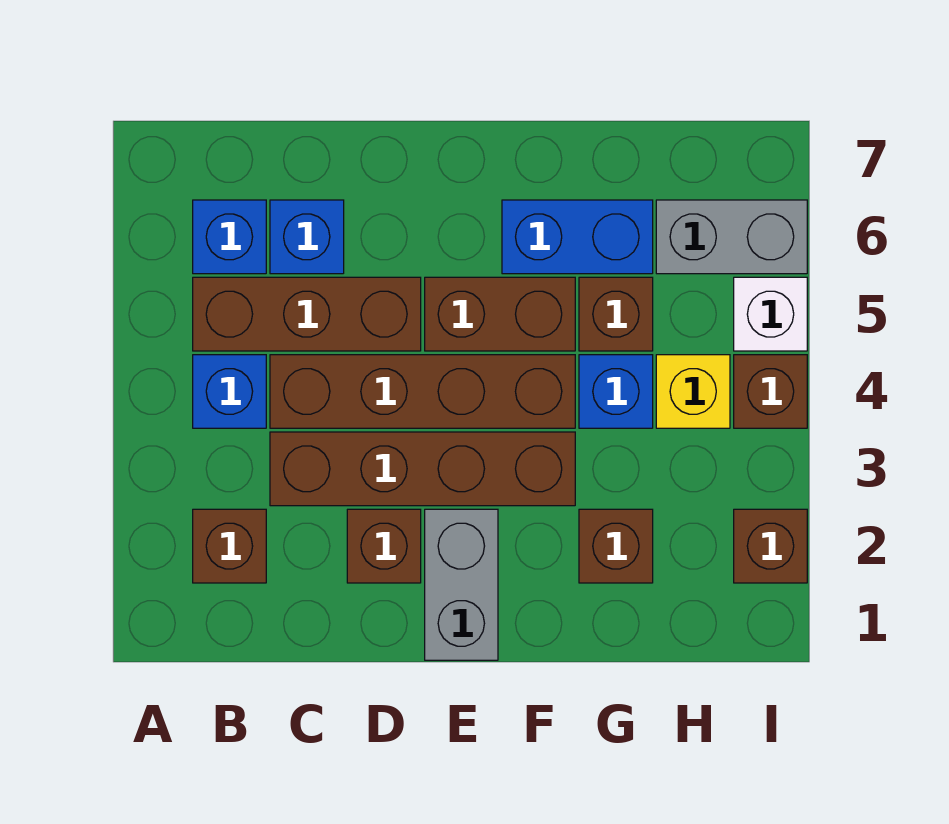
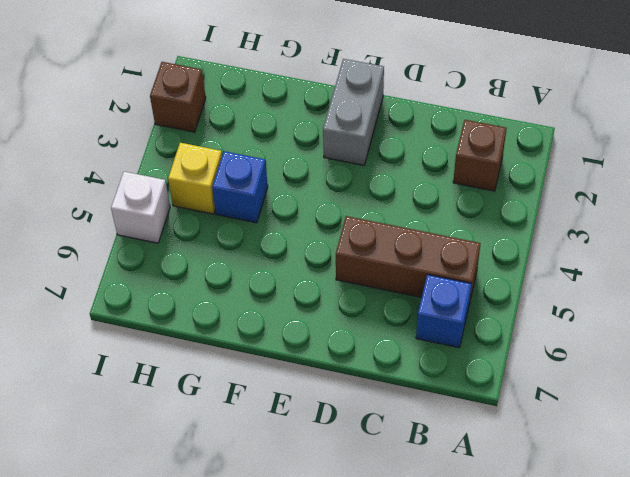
none -> blue brick B4 level 1
none -> brown brick C3:F3 level 1
none -> brown brick C4:F4 level 1

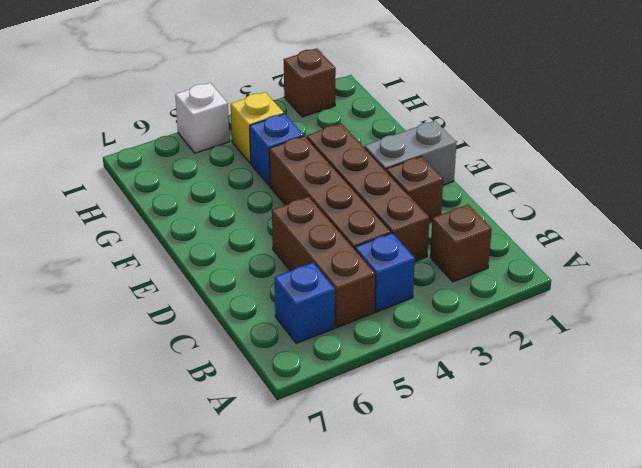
none -> blue brick C6 level 1
none -> brown brick E5:F5 level 1
none -> blue brick F6:G6 level 1

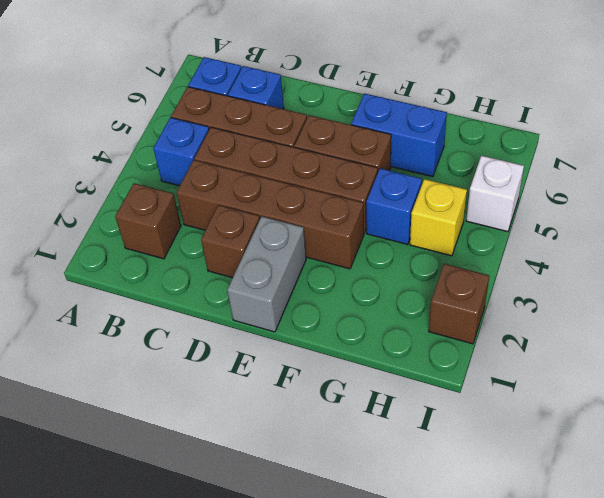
none -> brown brick G2 level 1
none -> brown brick G5 level 1
none -> grey brick H6:I6 level 1

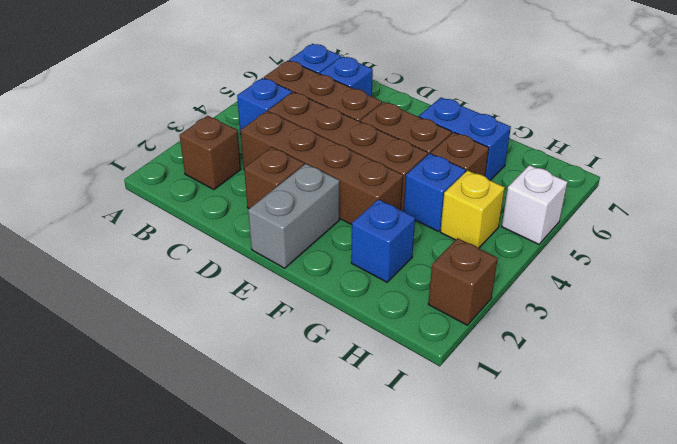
blue brick G2 level 1 -> brown brick G2 level 1
none -> grey brick H6:I6 level 1
none -> brown brick I4 level 1

